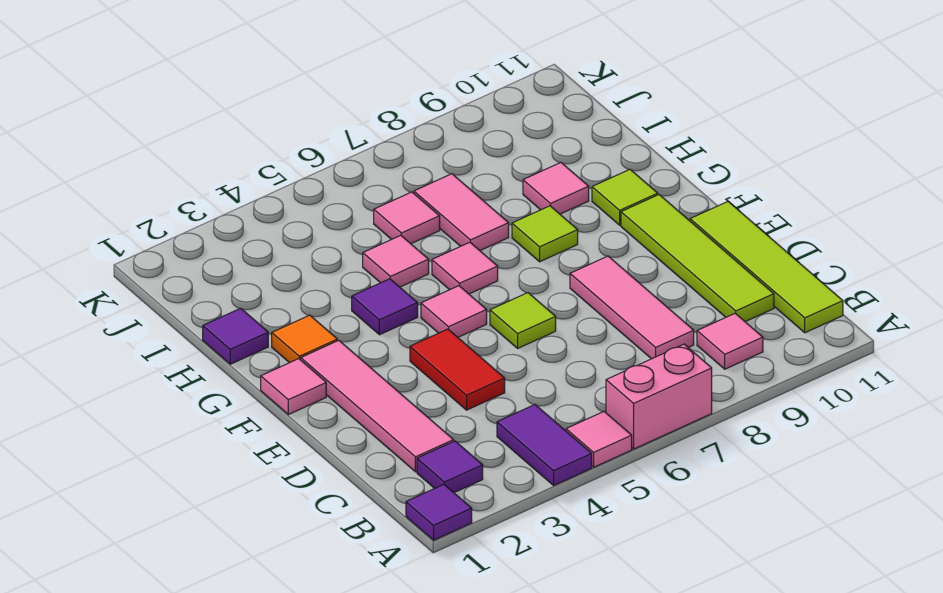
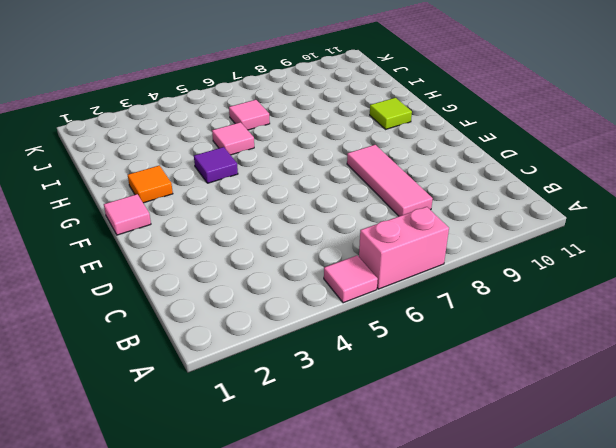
none -> purple tile A1 level 1
none -> purple tile A4:B4 level 1
none -> purple tile B2 level 1

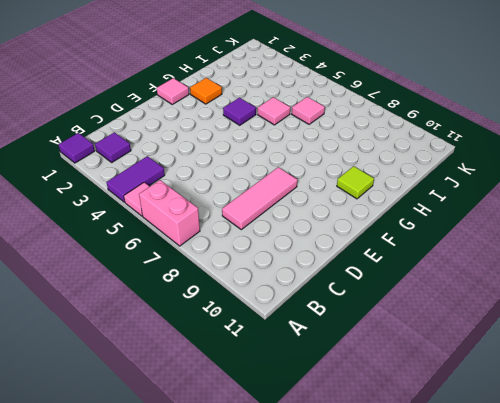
none -> pink tile B9 level 1
none -> lime tile B11:E11 level 1
none -> pink tile C2:F2 level 1

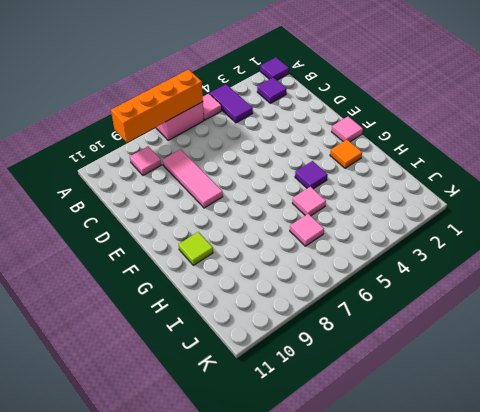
orange brick A6:A9 level 2 -> none
none -> lime tile B11:E11 level 1
none -> pink tile C2:F2 level 1
none -> lime tile C10:F10 level 1

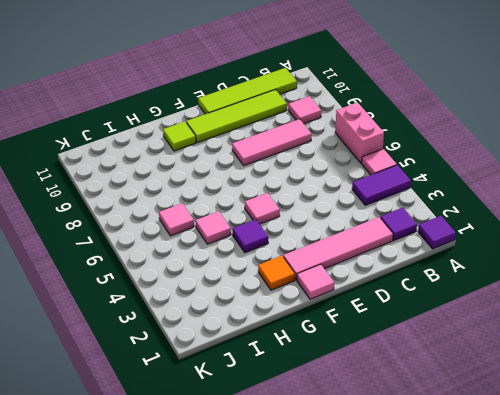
none -> red tile D4:E4 level 1
none -> lime tile E6 level 1
none -> pink tile G6 level 1

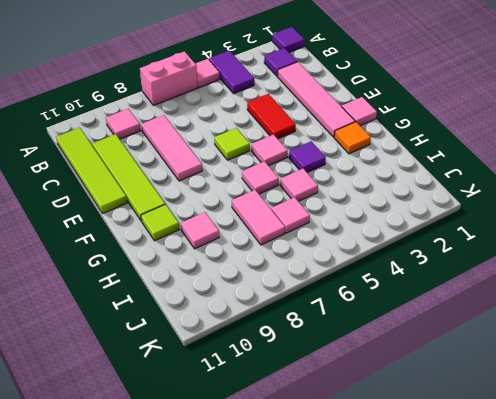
none -> lime tile G8 level 1
none -> purple tile H1 level 1

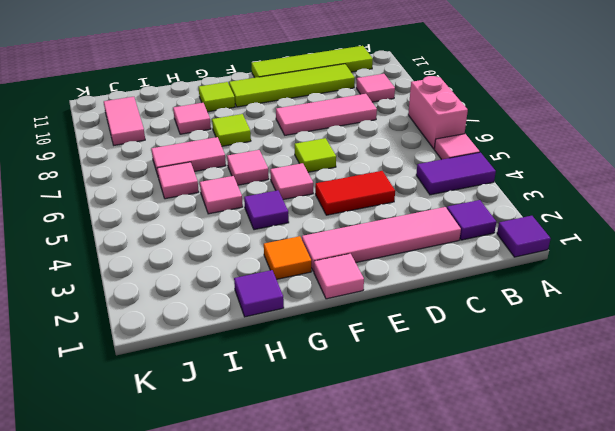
pink tile J9:J10 level 1 -> none

